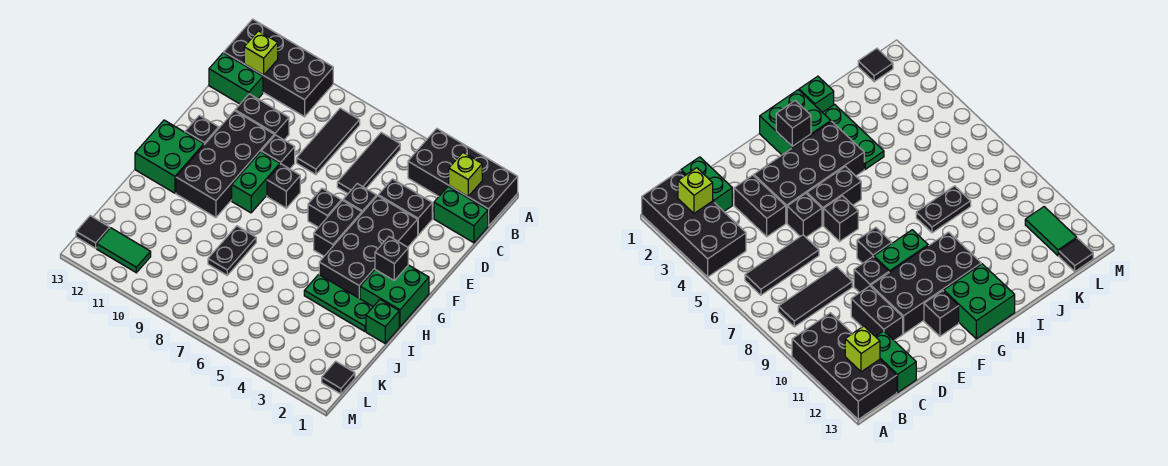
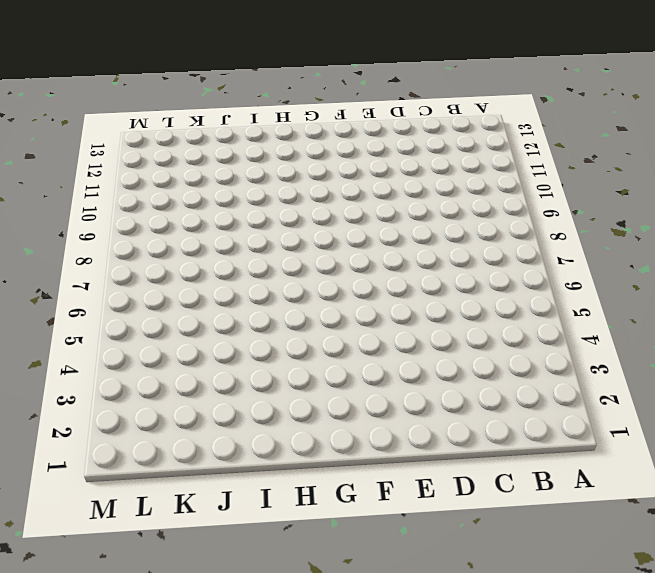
none -> black brick A1:B4 level 1
none -> black brick A10:B13 level 1
none -> black tile B6:D6 level 1

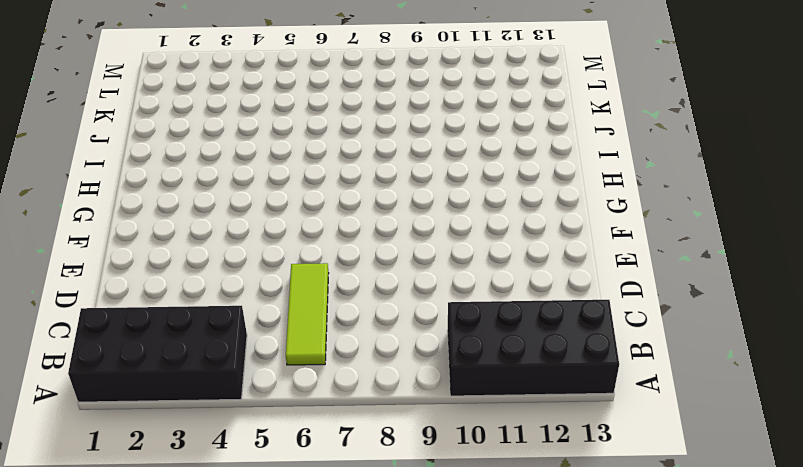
lime tile B6:D6 level 1 -> black tile B6:D6 level 1
none -> black tile B8:D8 level 1
none -> green brick C1:C2 level 1
none -> green brick C12:C13 level 1

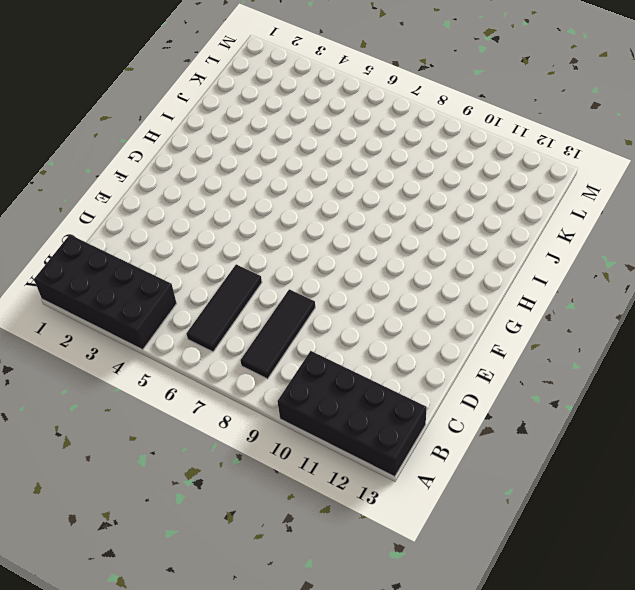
none -> green brick C1:C2 level 1
none -> green brick C12:C13 level 1
none -> black brick D3:D4 level 1

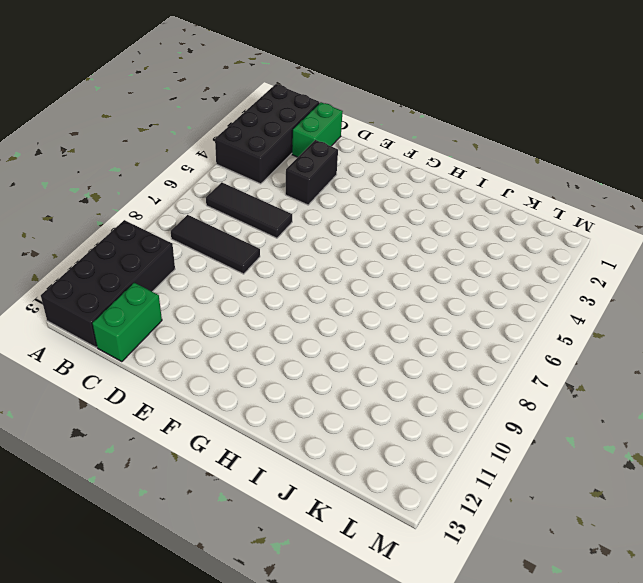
none -> black brick D10:D11 level 1
none -> black brick E3:H4 level 1
none -> black brick E5 level 1

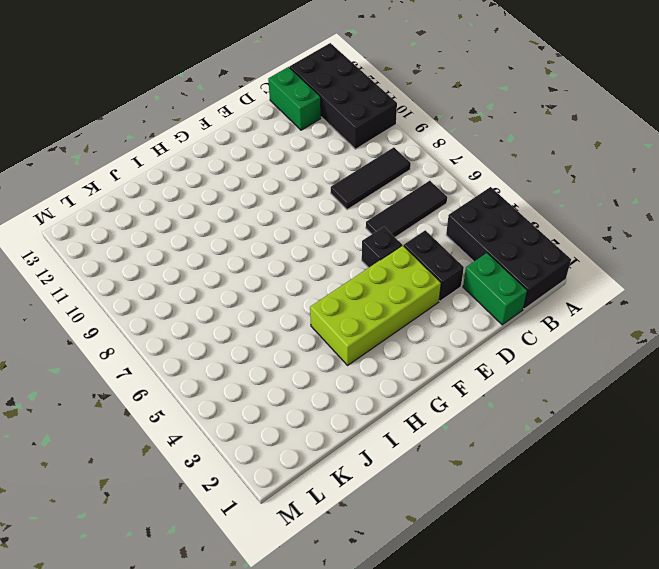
lime brick E3:H4 level 1 -> black brick E3:H4 level 1
none -> black brick D10:D11 level 1
none -> black brick E9 level 1
none -> black brick E10:H11 level 1

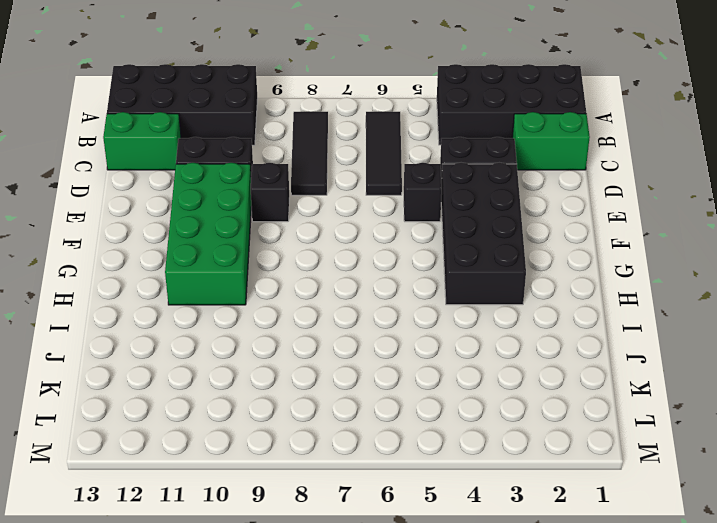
green brick E10:H11 level 1 -> black brick E10:H11 level 1
none -> black brick F5:G5 level 1
none -> black brick F6 level 1
none -> black brick F8 level 1

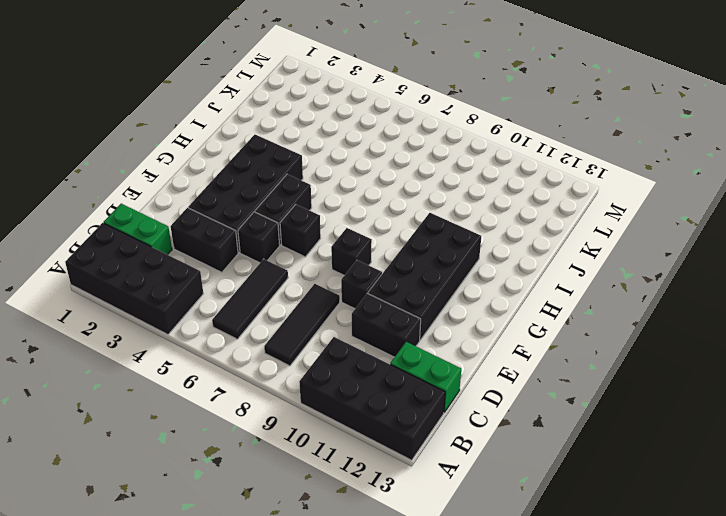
none -> green brick F9:G9 level 1
none -> black brick F12 level 1
none -> green brick G1:H2 level 1

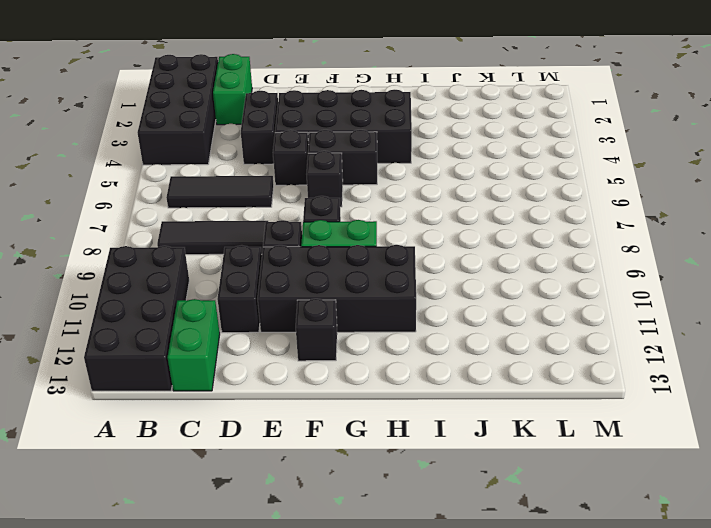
none -> green brick G1:H2 level 1
none -> green brick G12:H13 level 1
none -> green brick I1 level 1

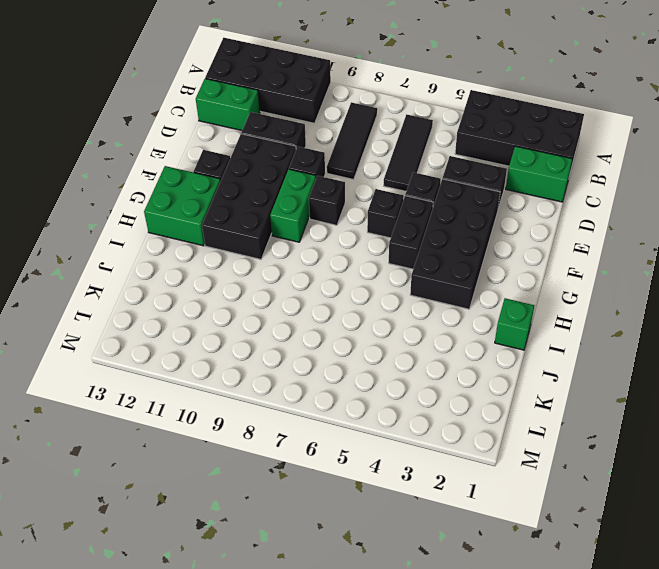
none -> green brick G1:H2 level 1
none -> green plate I2:I4 level 1
none -> black plate I8:J8 level 1

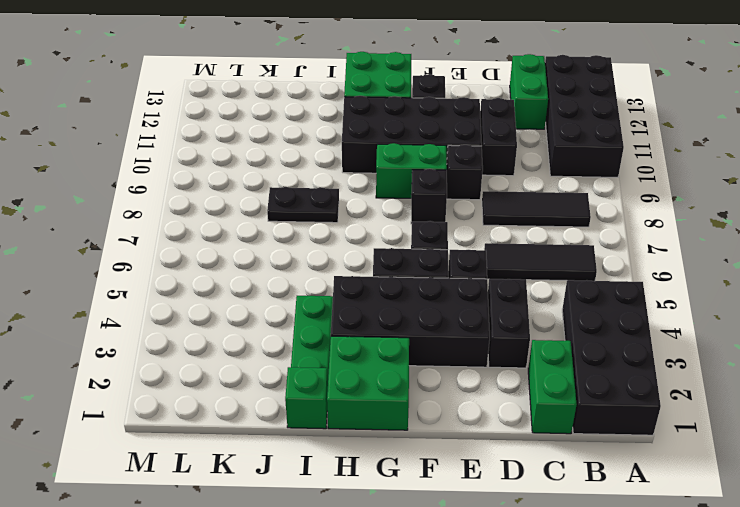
none -> black tile L1 level 1
none -> green tile L11:L12 level 1
none -> black tile L13 level 1

